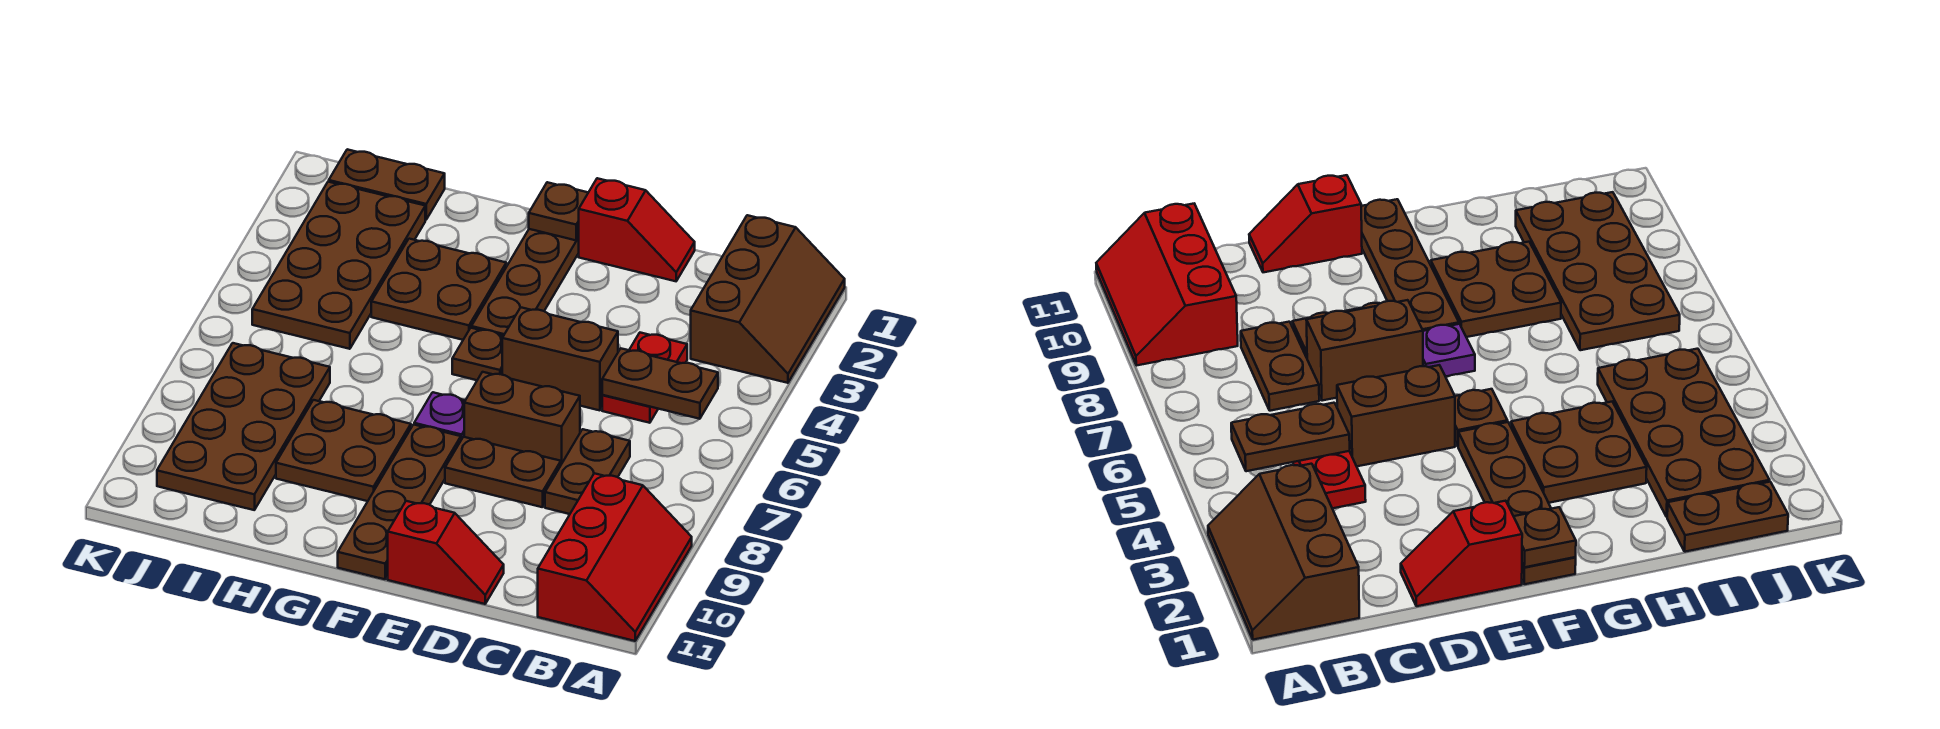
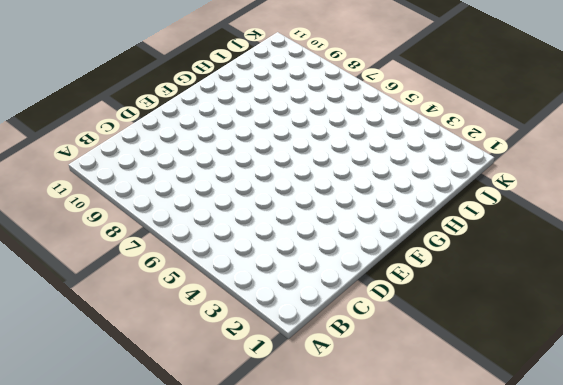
none -> brown slope A1:B3 level 1 top B
none -> red slope A9:B11 level 1 top B
none -> red plate C4:C5 level 1

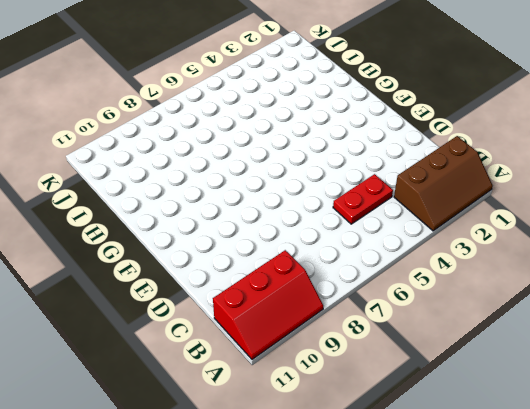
none -> brown plate C7:C8 level 1
none -> red slope D1:E1 level 1 top E
none -> brown brick D5:E5 level 1

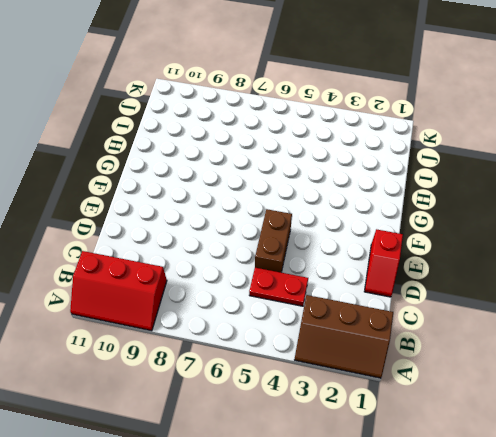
none -> brown plate C7:C8 level 1
none -> brown brick D7:E7 level 1
none -> brown plate D8:E8 level 1

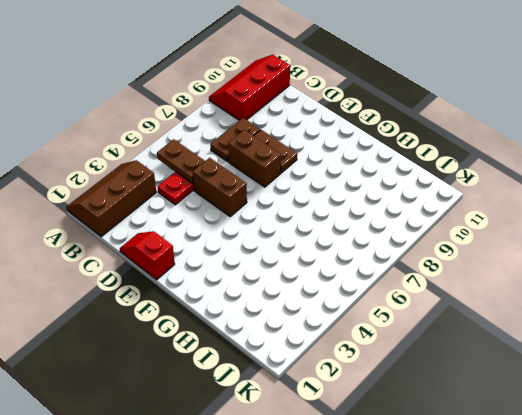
none -> red slope D11:E11 level 1 top E
none -> brown plate F1:F4 level 1
none -> brown plate F5 level 1

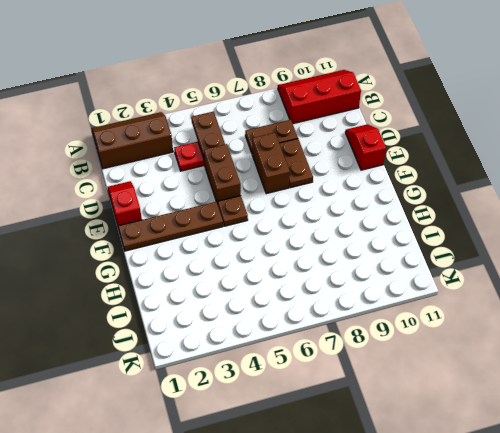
none -> purple plate F7 level 1
none -> brown plate F8:F11 level 1
none -> brown plate G3:H4 level 1

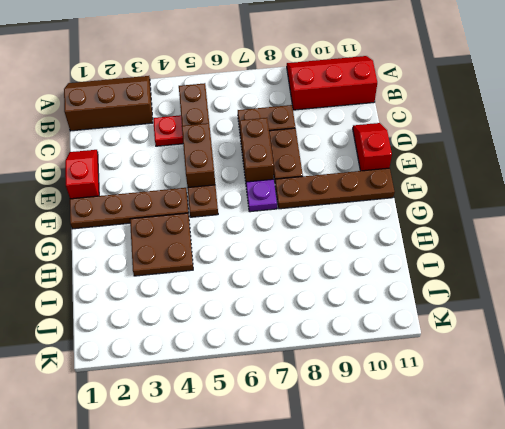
none -> brown plate G8:H9 level 1
none -> brown plate I1:J1 level 1
none -> brown plate I2:J5 level 1

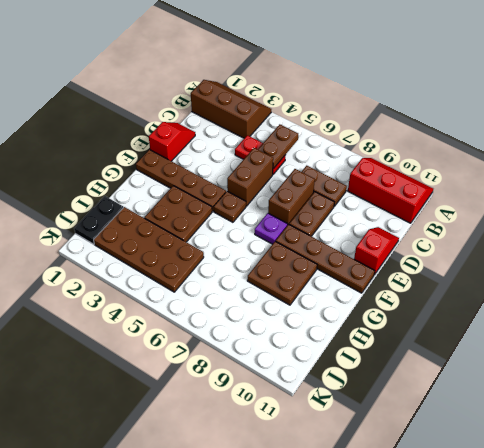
black plate I1:J1 level 1 -> brown plate I1:J1 level 1
none -> brown plate I7:J10 level 1
none -> brown plate F1 level 2

